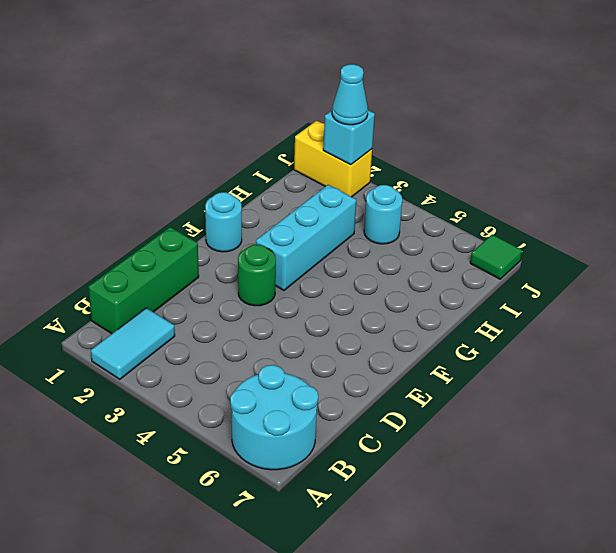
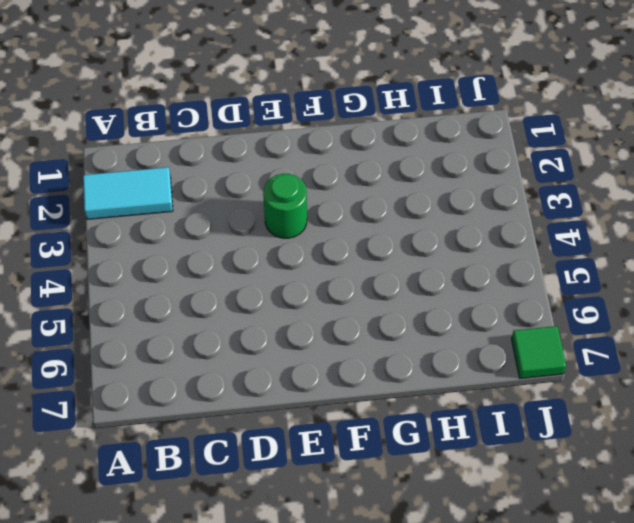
none -> cyan round brick A6:B7 level 1
none -> green brick B1:D1 level 1

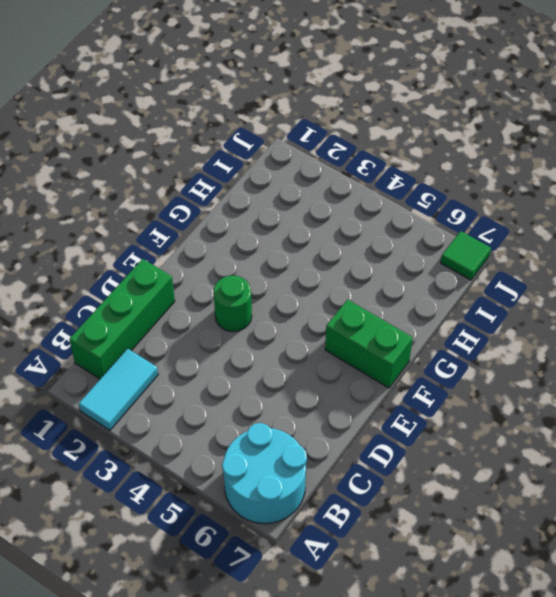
green brick F6:F7 level 1 -> none
none -> cyan round brick F1 level 1
none -> cyan brick F3:H3 level 1

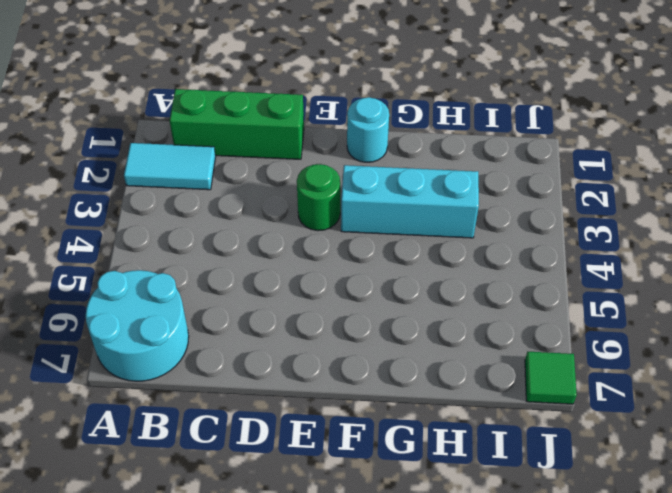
none -> cyan round brick I4 level 1
none -> yellow brick J1:J2 level 1

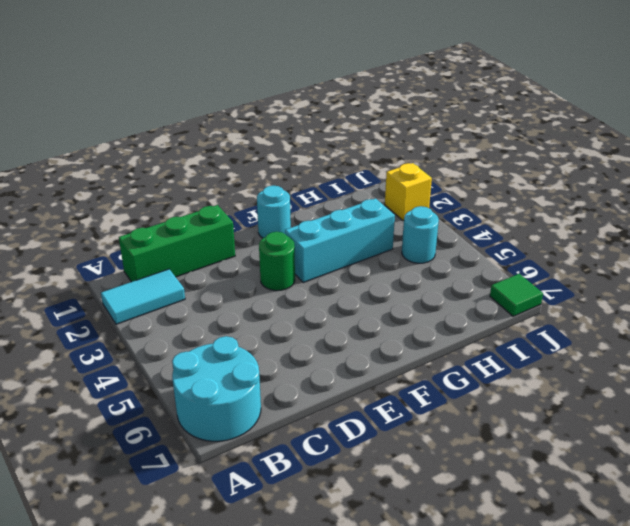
yellow brick J2 level 1 -> yellow brick J1:J2 level 1
none -> cyan brick J2 level 2
none -> cyan cone J2 level 3

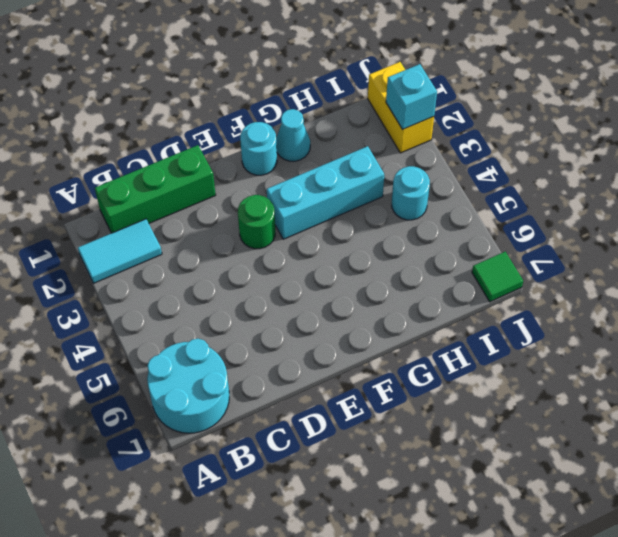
cyan cone G1 level 1 -> cyan cone J2 level 3

